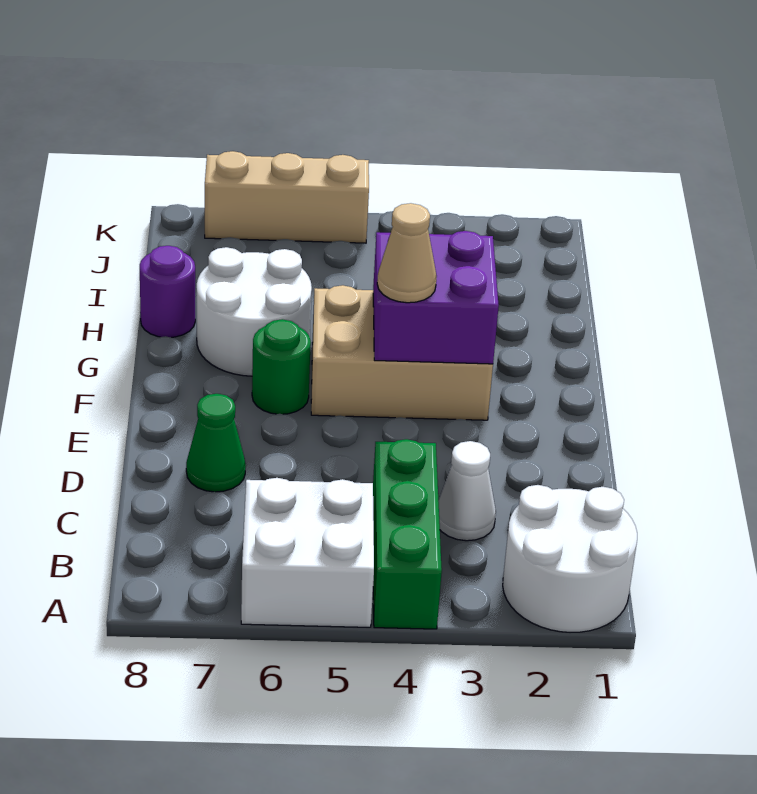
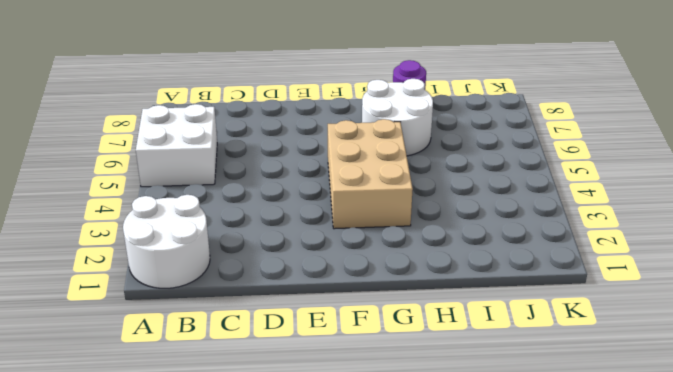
none -> green brick A4:C4 level 1
none -> white cone C3 level 1
none -> green cone D7 level 1

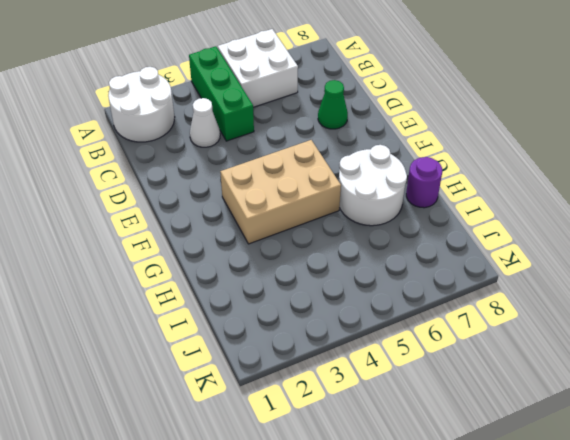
none -> green round brick F6 level 1
none -> tan brick K5:K7 level 1
none -> purple brick F3:G4 level 2

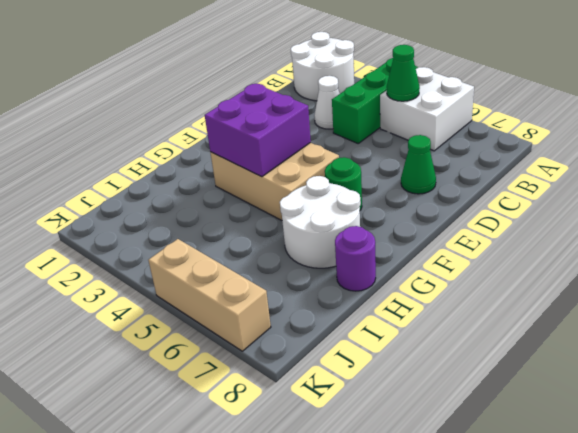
green cone B5 level 2 -> none
none -> tan cone F4 level 3

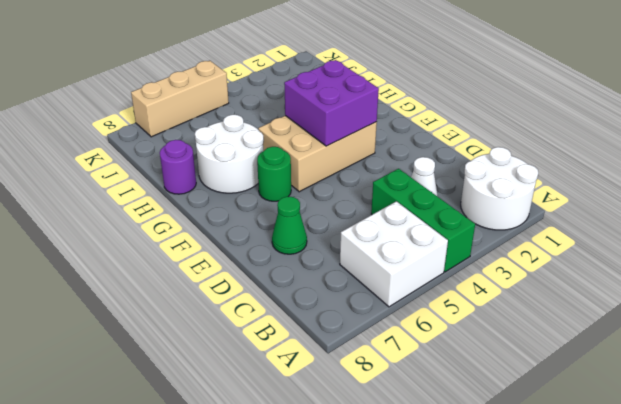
none -> tan cone F4 level 3

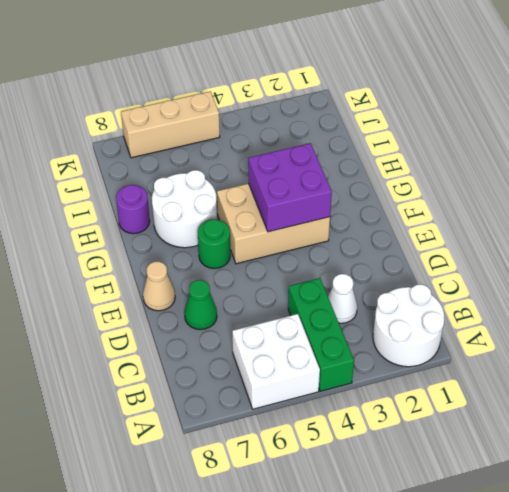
tan cone E8 level 1 -> tan cone F4 level 3

